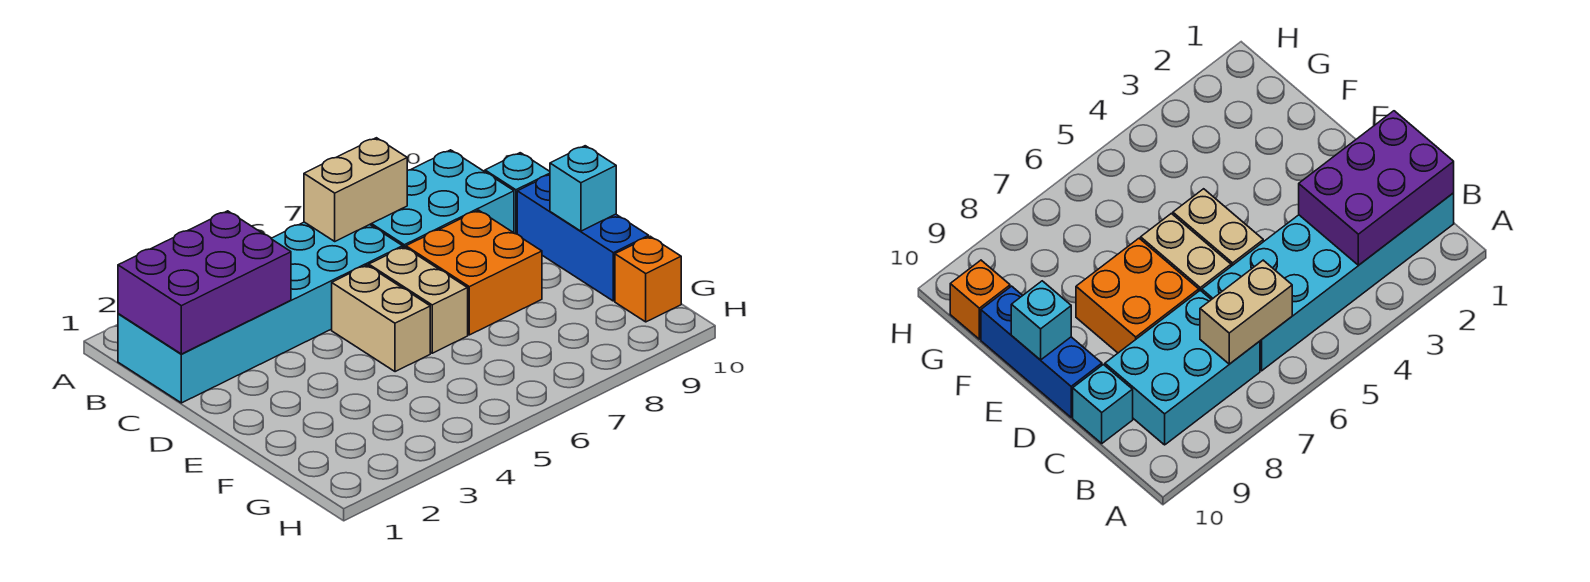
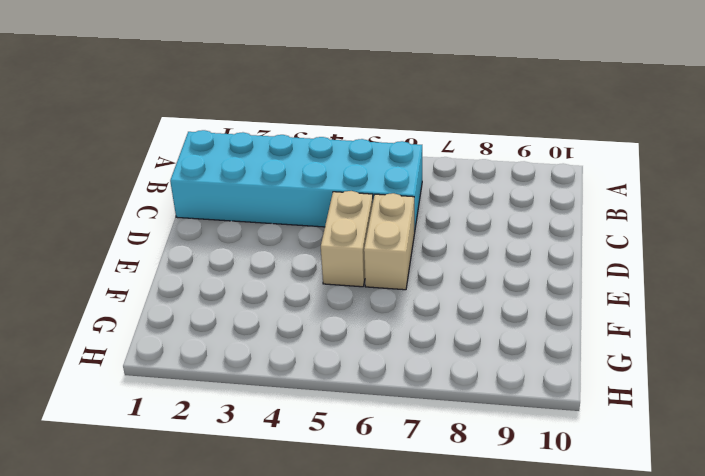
none -> cyan brick B7:C9 level 1
none -> cyan brick C10 level 1

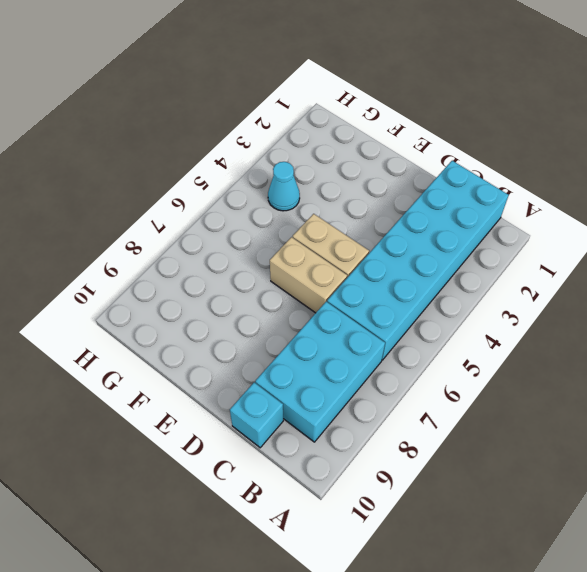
cyan cone G4 level 1 -> none
none -> orange brick D7:E8 level 1
none -> blue brick D10:F10 level 1

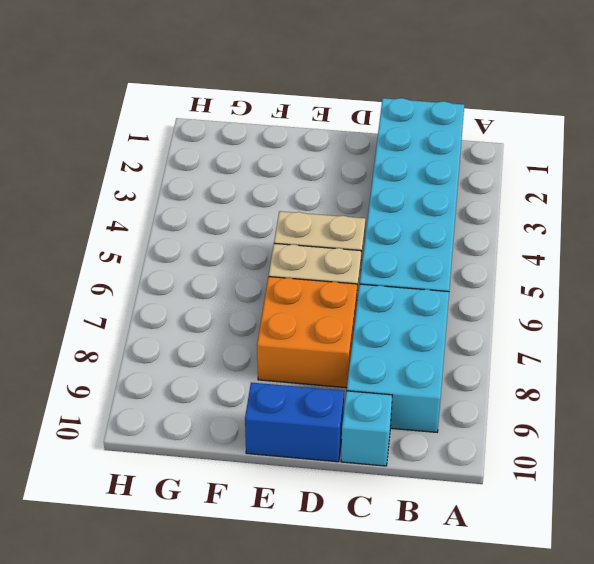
blue brick D10:E10 level 1 -> blue brick D10:F10 level 1
none -> orange brick G10 level 1
none -> purple brick B1:C3 level 2

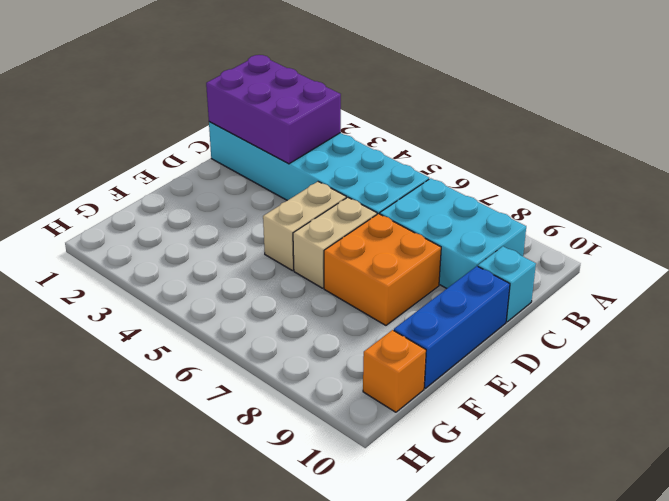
none -> tan brick B6:B7 level 2
none -> cyan brick E10 level 2

